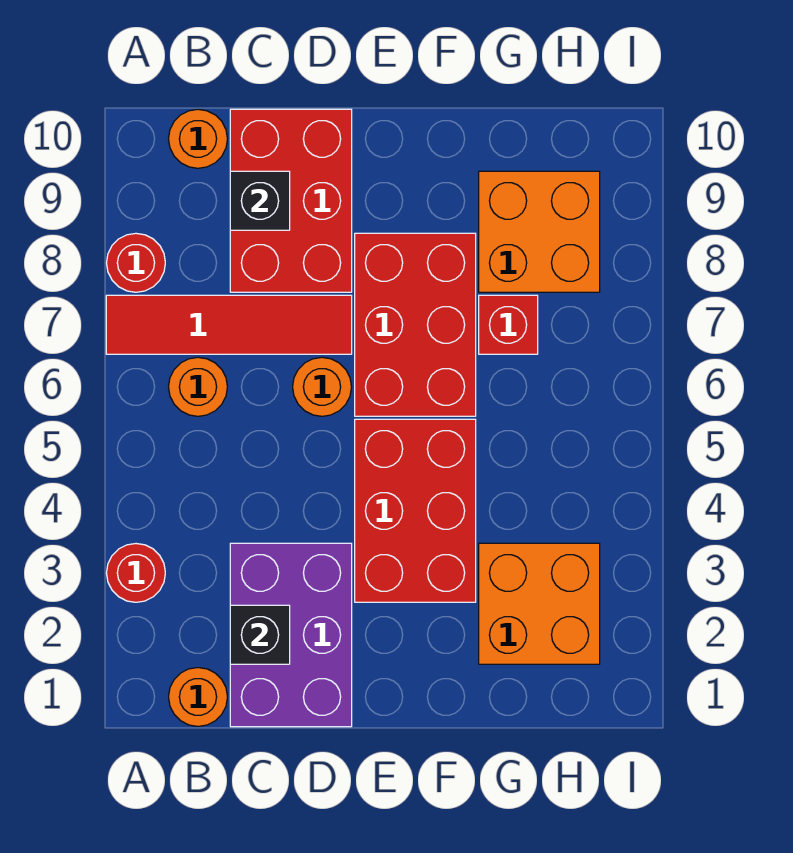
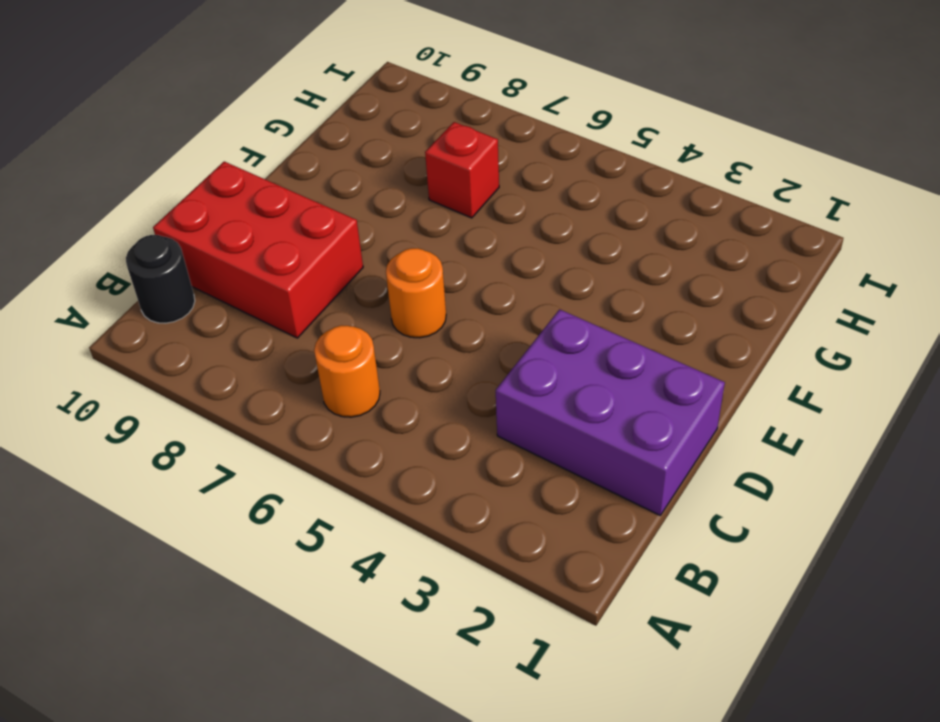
black round brick B10 level 1 -> orange round brick B10 level 1
none -> red round brick A3 level 1
none -> red tile A7:D7 level 1
none -> red round brick A8 level 1

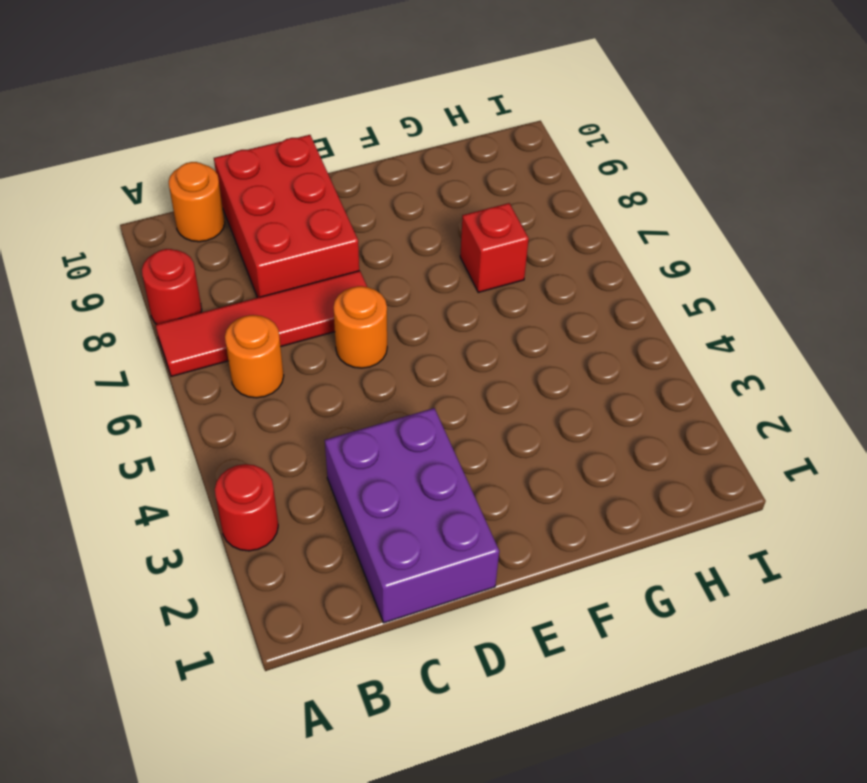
none -> orange round brick B1 level 1
none -> red brick E3:F5 level 1
none -> red brick E6:F8 level 1

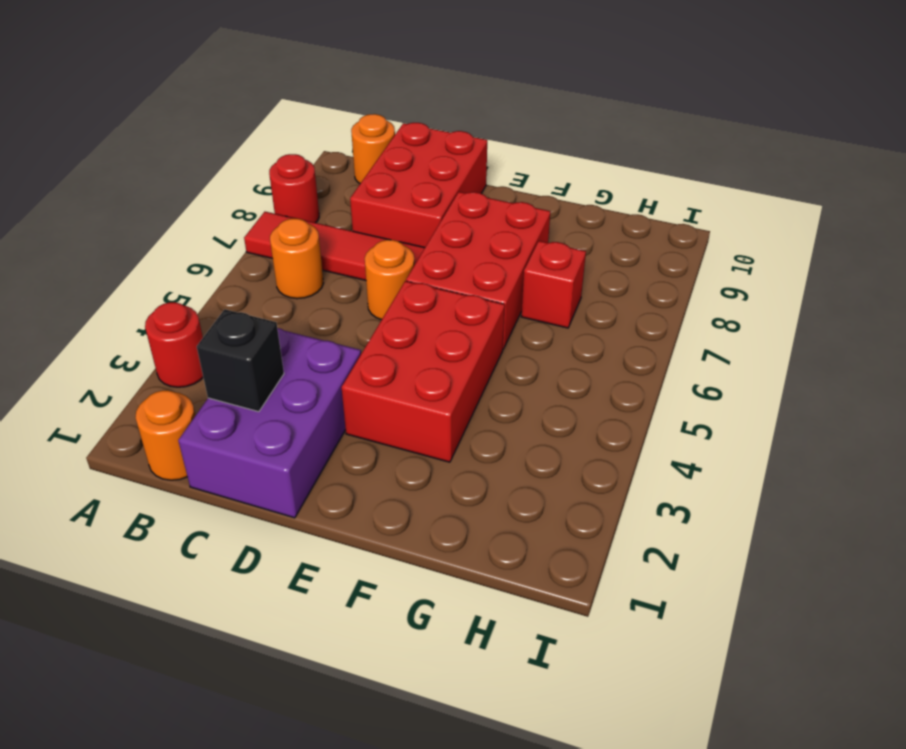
none -> orange brick G2:H3 level 1
none -> orange brick G8:H9 level 1
none -> black brick C9 level 2

